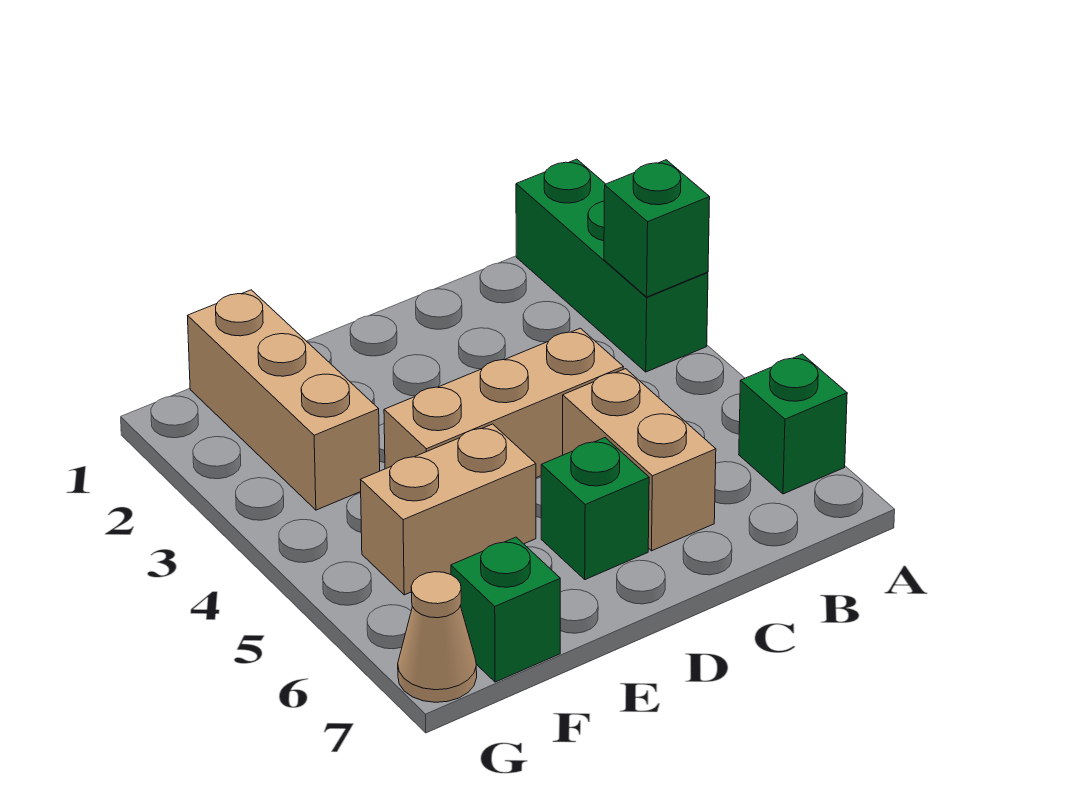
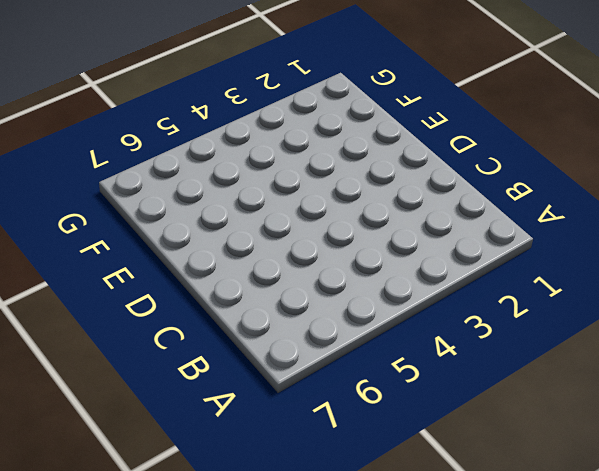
none -> green brick A1:A3 level 1
none -> green brick A6 level 1

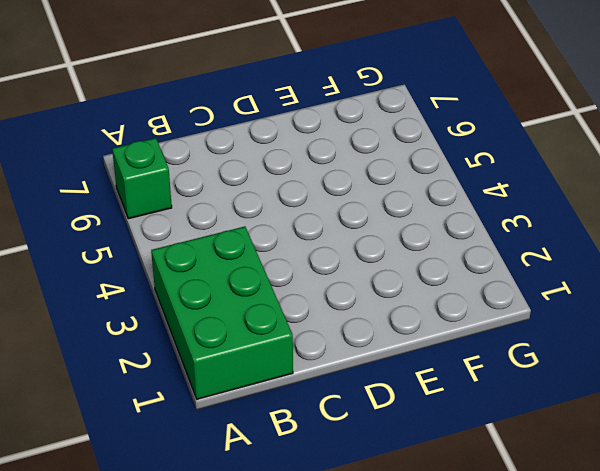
green brick A1:B3 level 1 -> green brick A1:A3 level 1
none -> tan brick C4:E4 level 1
none -> tan brick C5:C6 level 1

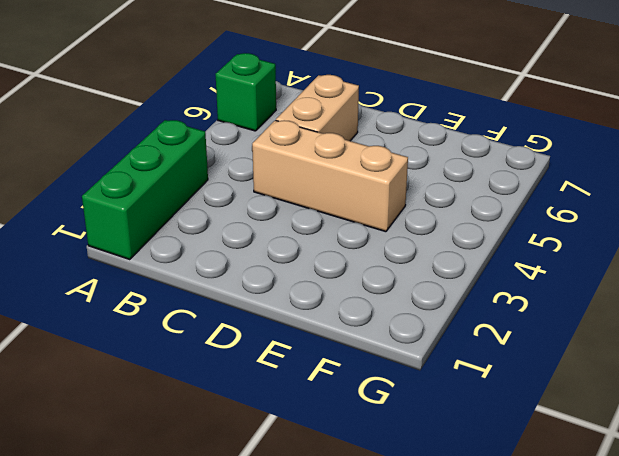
none -> green brick D6 level 1
none -> tan brick E5:F5 level 1

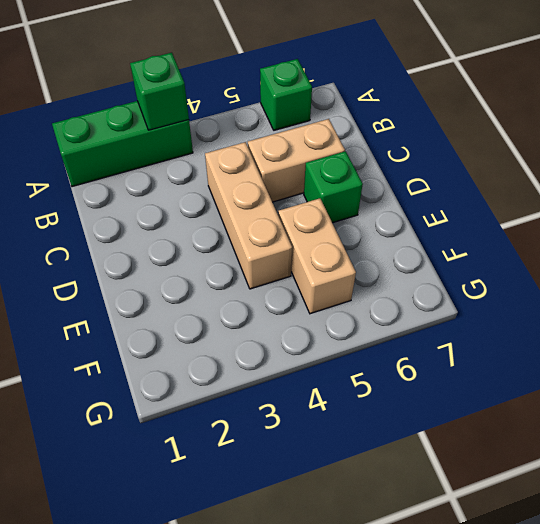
none -> tan brick F1:F3 level 1
none -> green brick F7 level 1

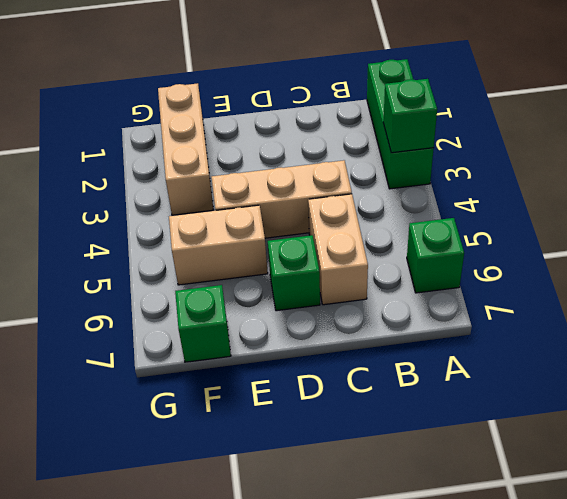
none -> tan cone G7 level 1

